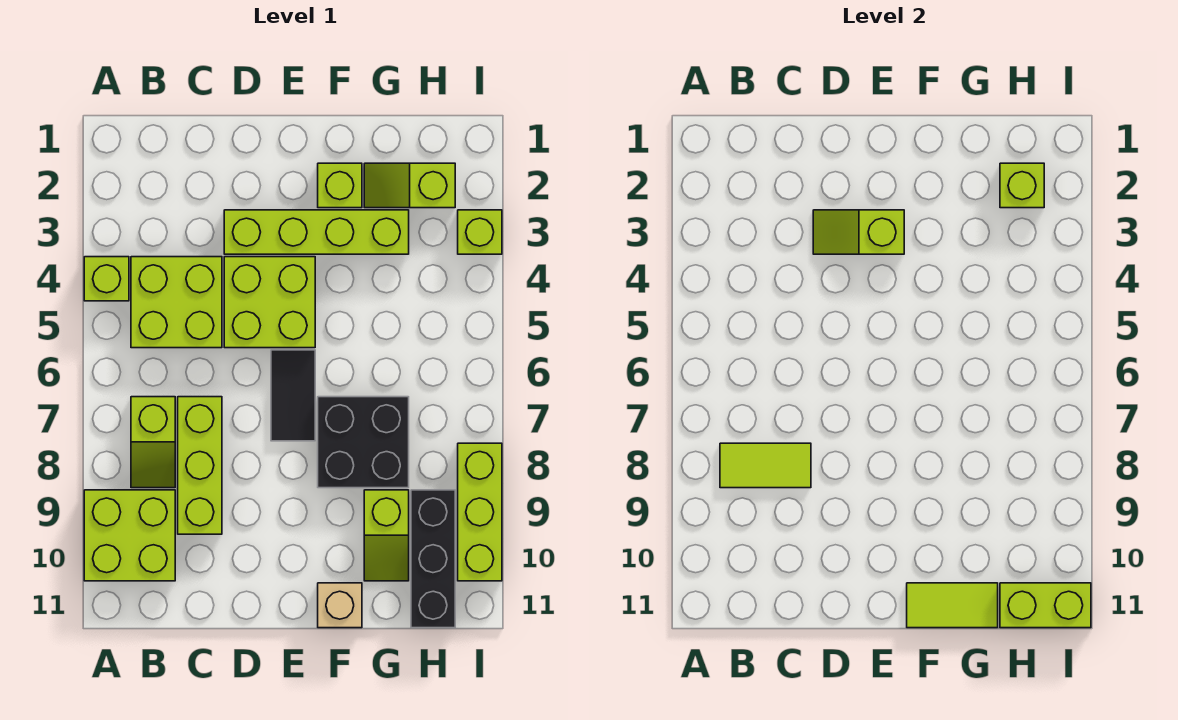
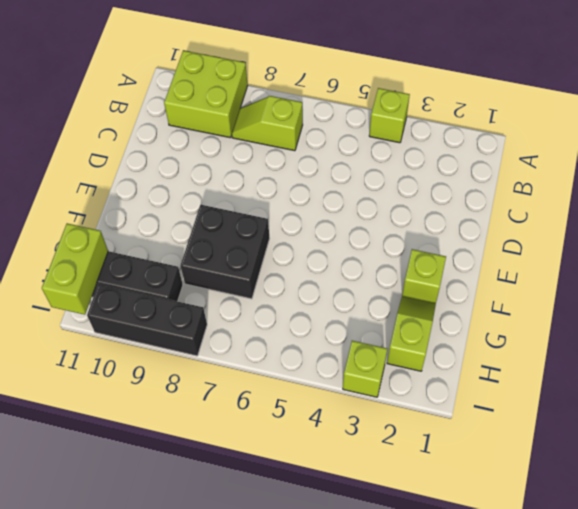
black brick I8:I10 level 1 -> lime brick I8:I10 level 1
none -> lime brick B4:C5 level 1
none -> lime brick C7:C9 level 1
none -> lime brick D3:G3 level 1

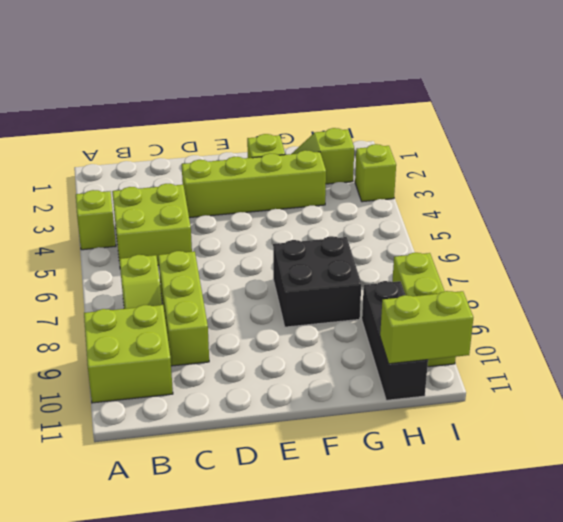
none -> lime brick D4:E5 level 1
none -> black tile E6:E7 level 1
none -> tan brick F11 level 1

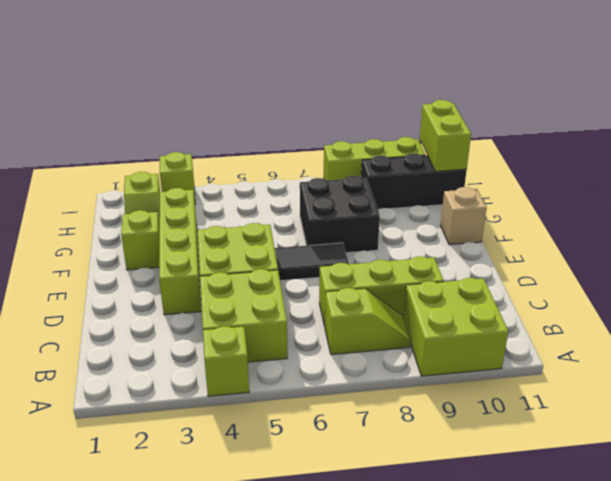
none -> lime slope G9:G10 level 1 top 9
none -> lime tile B8:C8 level 2
none -> lime slope D3:E3 level 2 top E

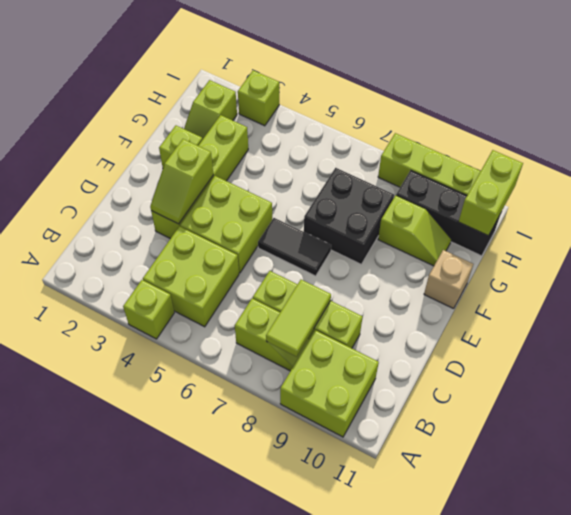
none -> lime tile F11:G11 level 2
none -> lime brick H2 level 2

